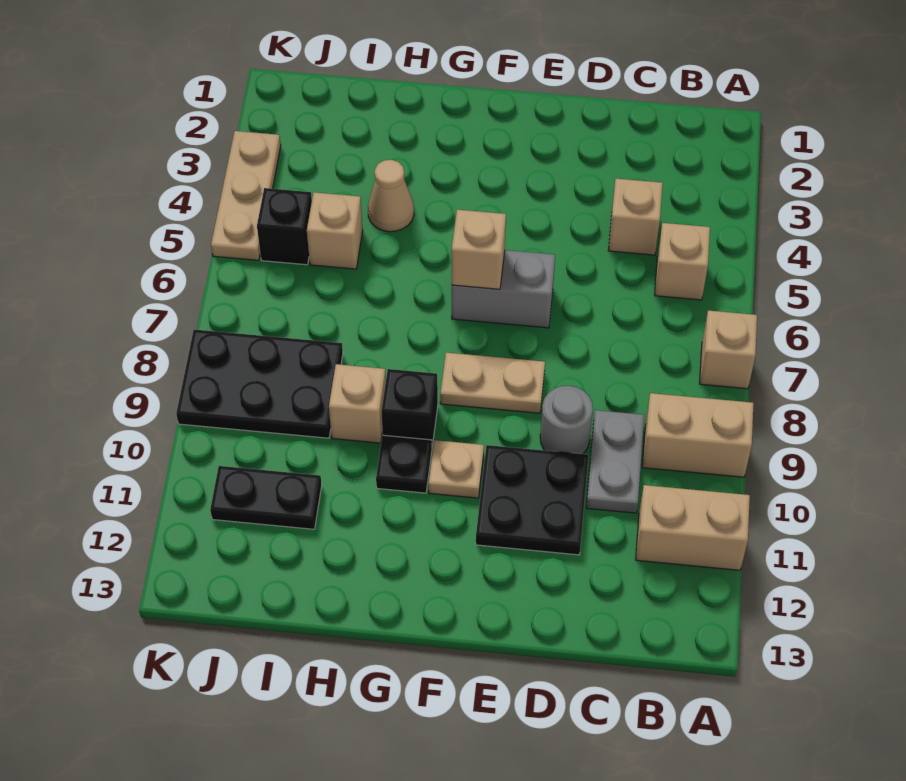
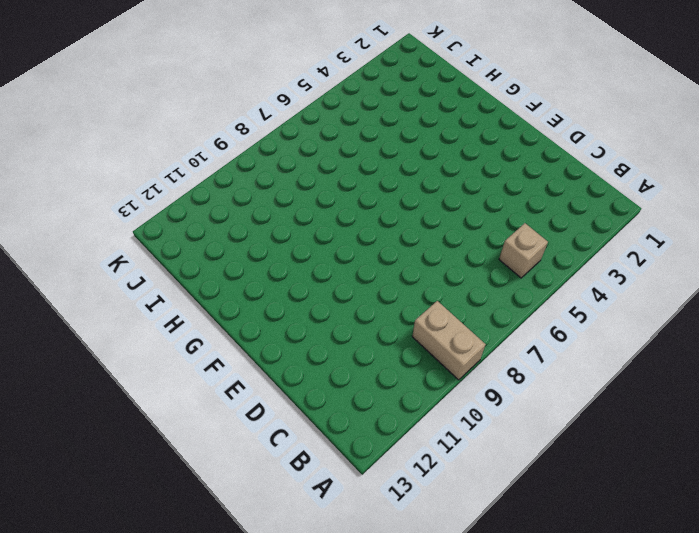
none -> tan brick A7 level 1
none -> tan brick A11:B11 level 1
none -> tan brick C4 level 1

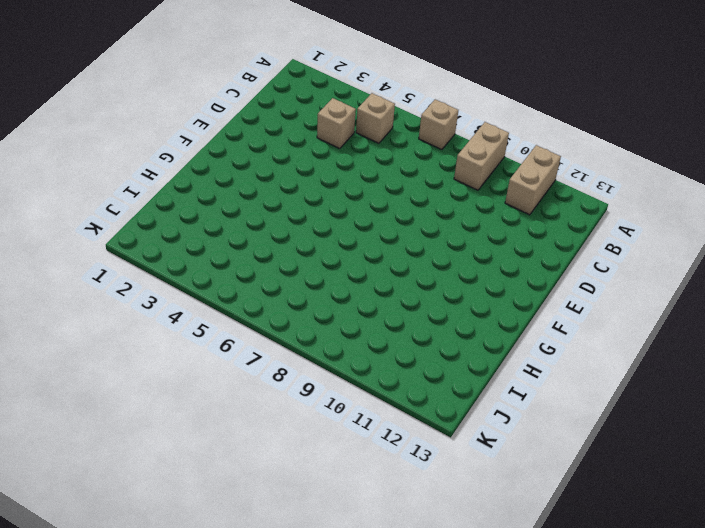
none -> grey plate C9:C10 level 1
none -> grey round brick D9 level 1
none -> black plate D10:E11 level 1

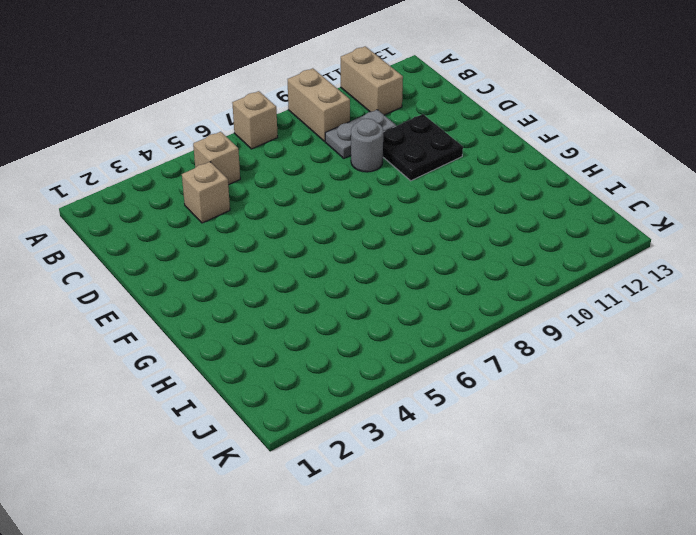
none -> grey brick E6:F6 level 1
none -> tan plate E8:F8 level 1
none -> tan plate F10 level 1

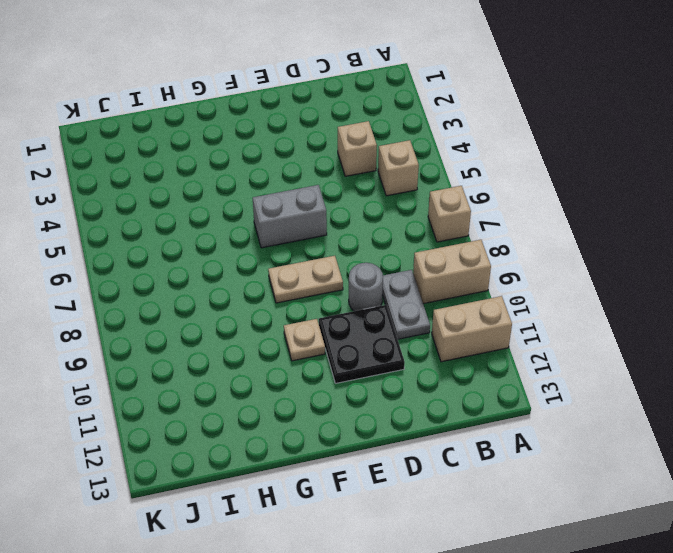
none -> black brick G9 level 1
none -> black plate G10 level 1
none -> tan cone H4 level 1

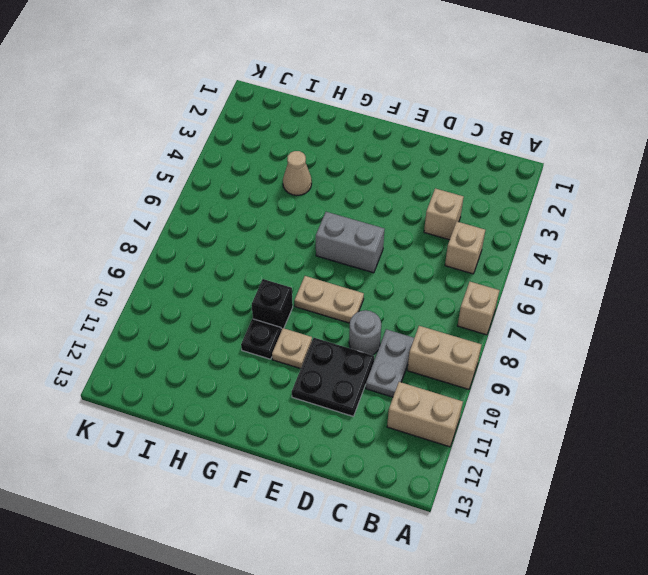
none -> tan brick H9 level 1
none -> tan brick I5 level 1
none -> black plate I8:K9 level 1

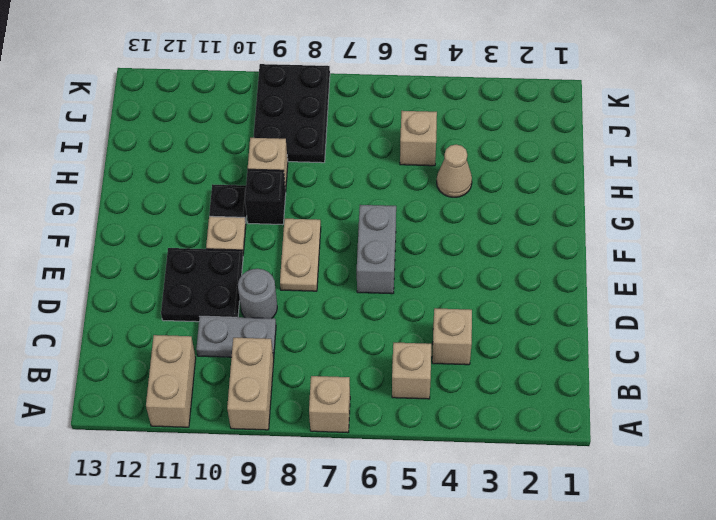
none -> black plate I11:J11 level 1
none -> black brick J5 level 1
none -> tan plate K3:K5 level 1

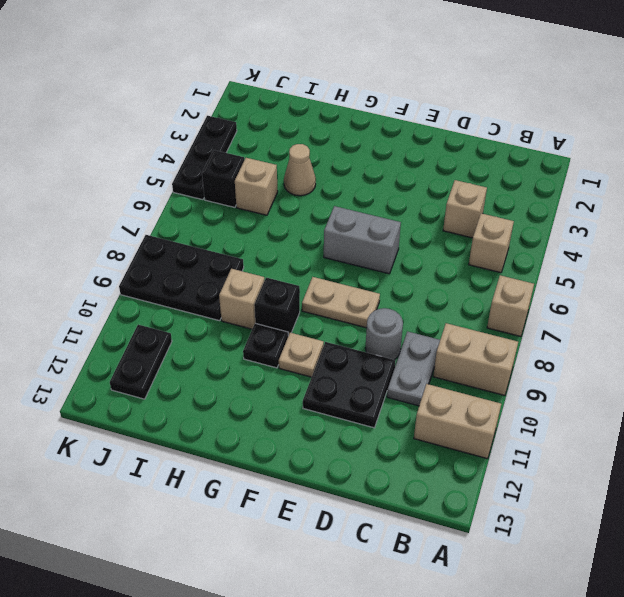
black plate J11:J12 level 1 -> black plate I11:J11 level 1
black plate K3:K5 level 1 -> tan plate K3:K5 level 1
none -> tan brick F6 level 2

